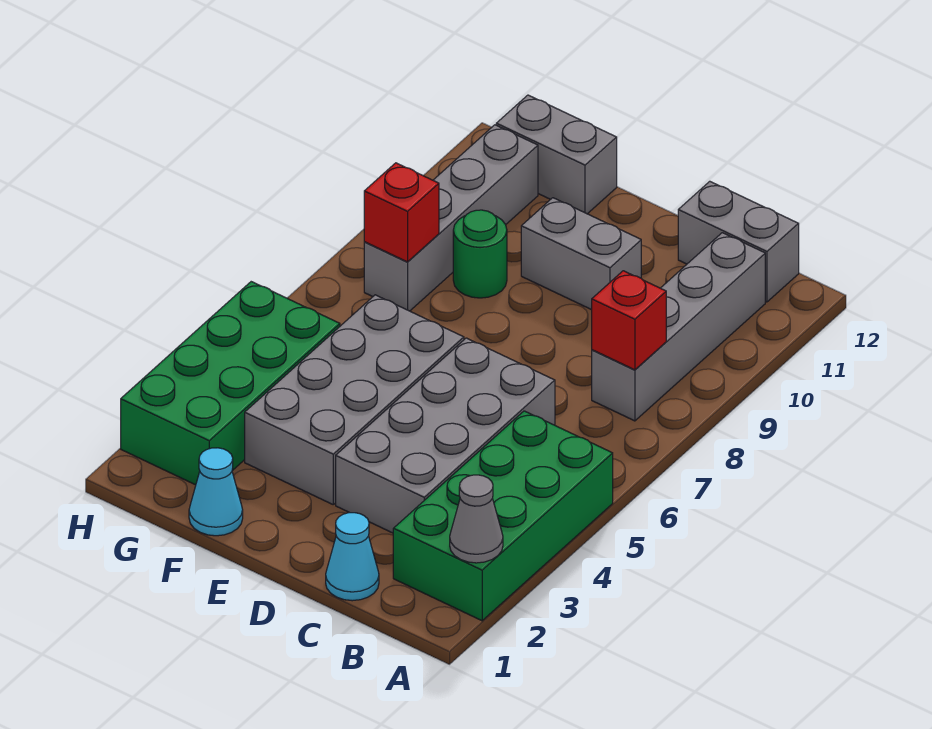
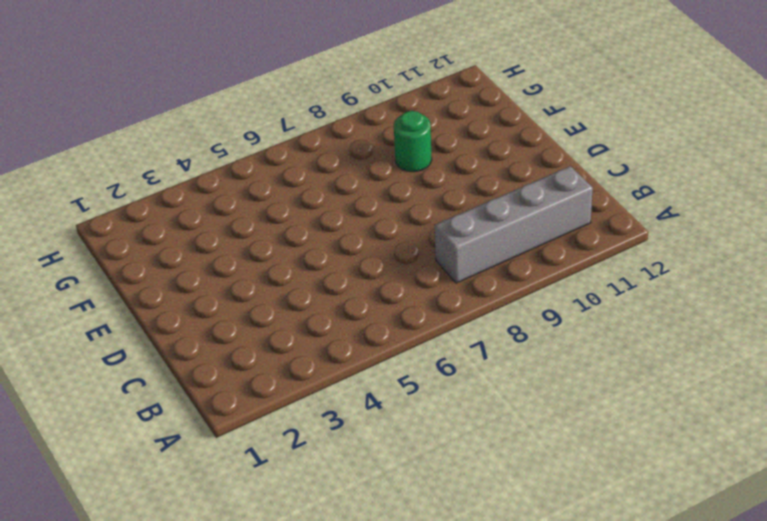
none -> green brick A2:B5 level 1
none -> grey brick B12:C12 level 1
none -> cyan cone C1 level 1

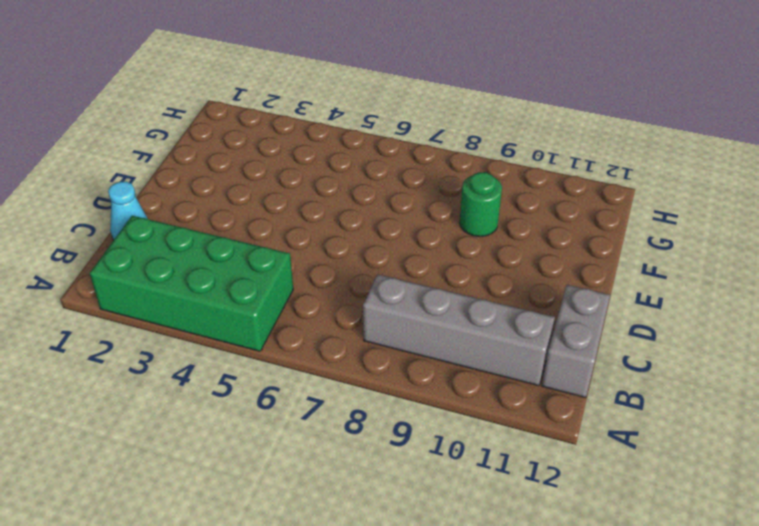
none -> grey brick C3:D6 level 1
none -> grey brick D10:E10 level 1
none -> grey brick E3:F6 level 1

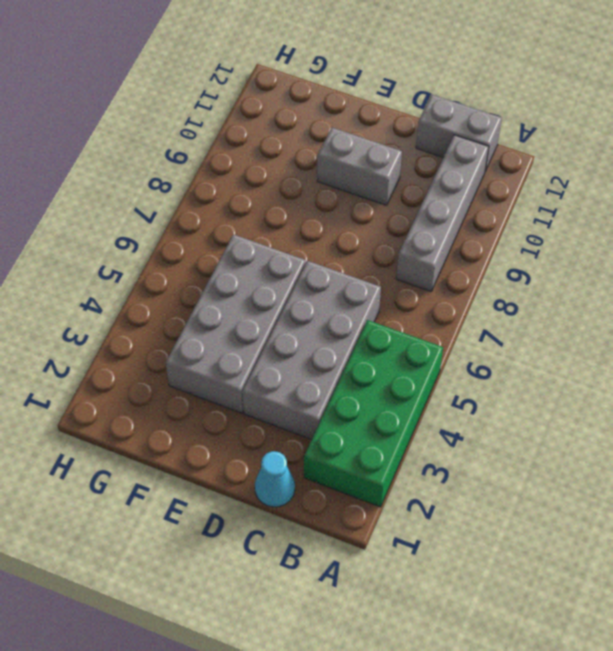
none -> cyan cone F1 level 1
none -> green round brick F9 level 1
none -> grey brick F12:G12 level 1

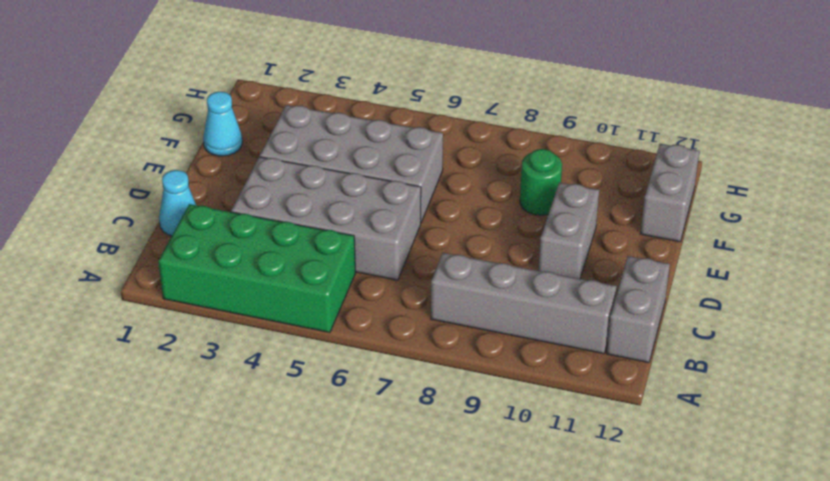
none -> green brick G2:H5 level 1
none -> grey brick G8:G11 level 1
none -> grey cone A2 level 2

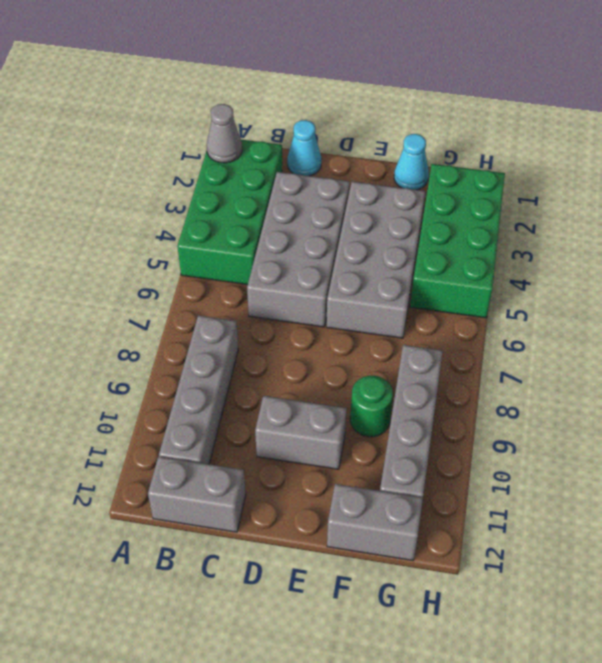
none -> red brick B8 level 2
none -> red brick G8 level 2

